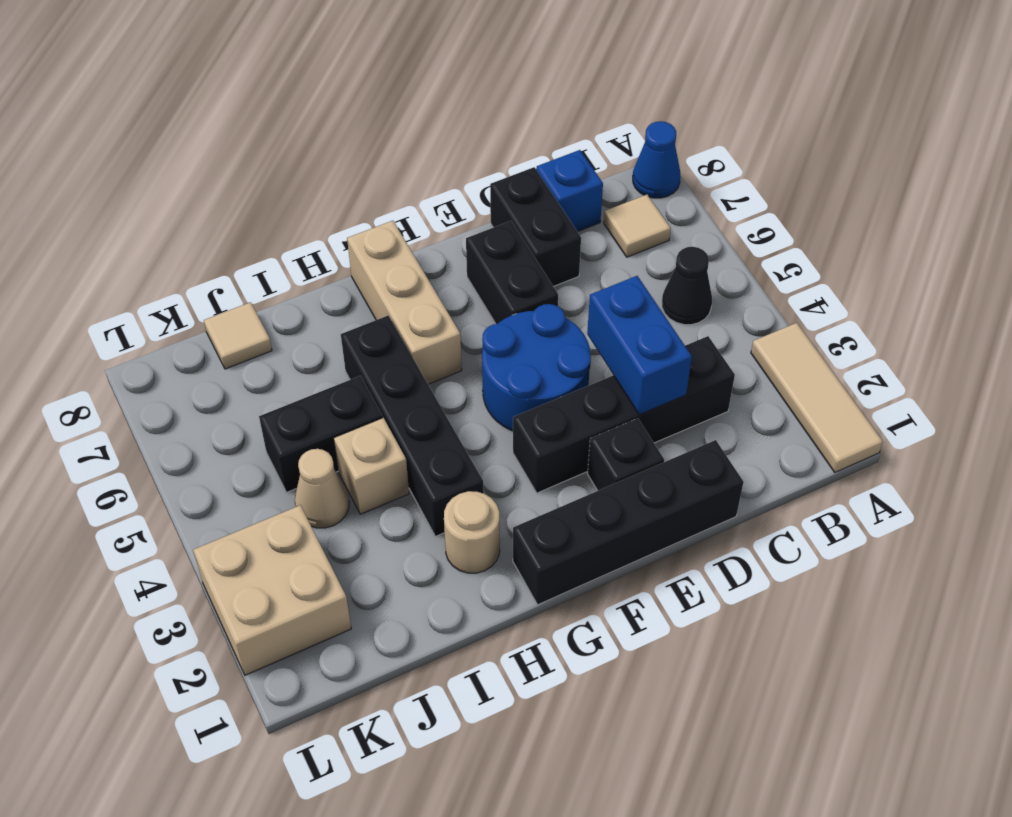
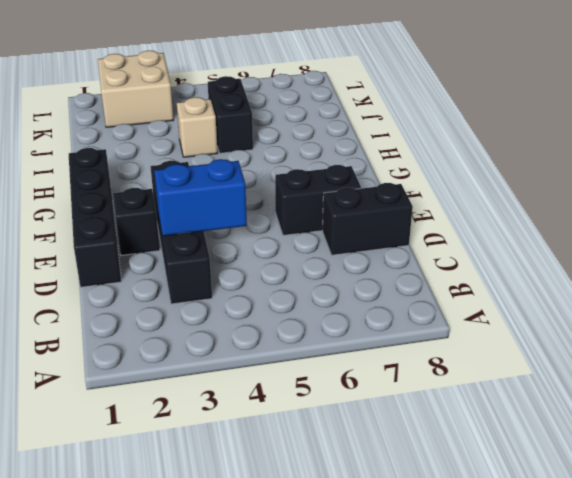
none -> tan tile A1:A3 level 1
none -> blue cone A8 level 1
none -> black cone B5 level 1

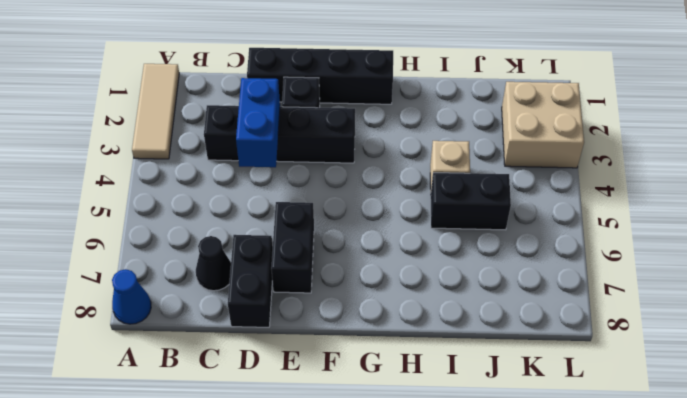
black cone C7 level 1 -> black cone B5 level 1
none -> tan tile B7 level 1
none -> blue brick C8 level 1
none -> blue round brick E4:F5 level 1

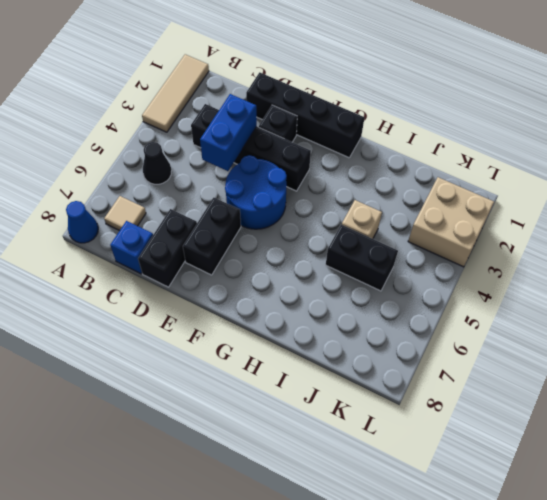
none -> tan brick G6:G8 level 1
none -> tan round brick H2 level 1
none -> black brick H3:H6 level 1

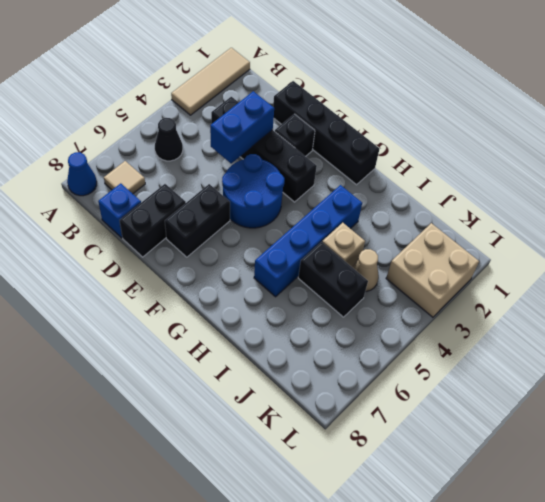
blue brick H3:H6 level 1 -> black brick H3:H6 level 1
none -> tan brick G6:G8 level 1
none -> tan round brick H2 level 1
none -> tan tile J8 level 1

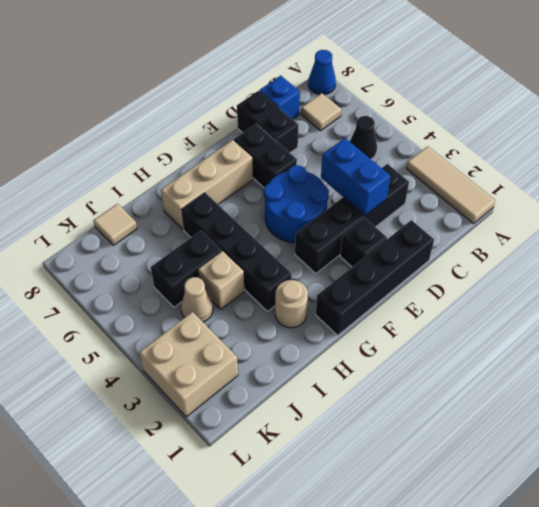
tan brick F7:H7 level 1 -> tan brick G6:G8 level 1

